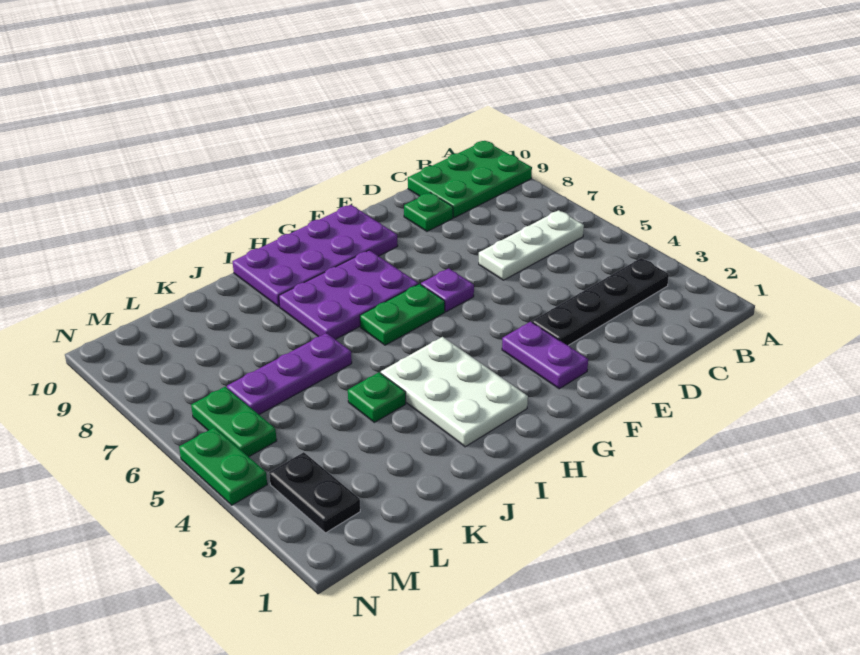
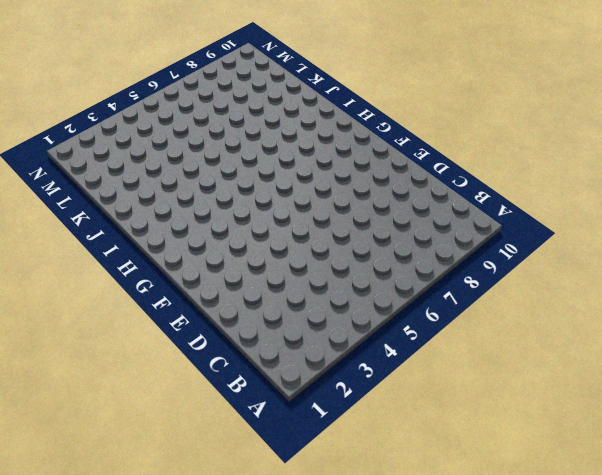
none -> green plate A9:C10 level 1
none -> black plate B3:E3 level 1
none -> white plate B6:D6 level 1

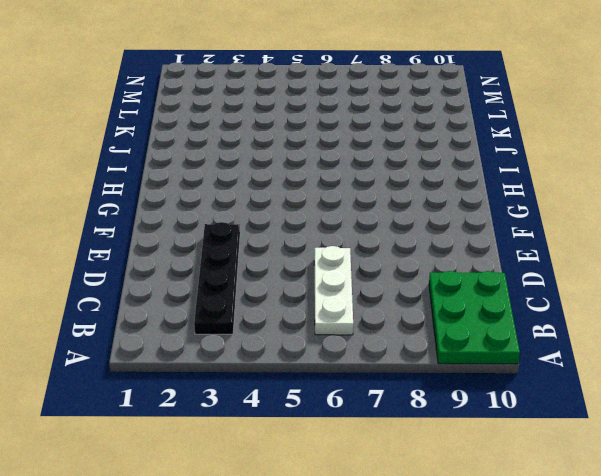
none -> green plate D9 level 1
none -> purple plate F2:F3 level 1
none -> purple plate F6 level 1

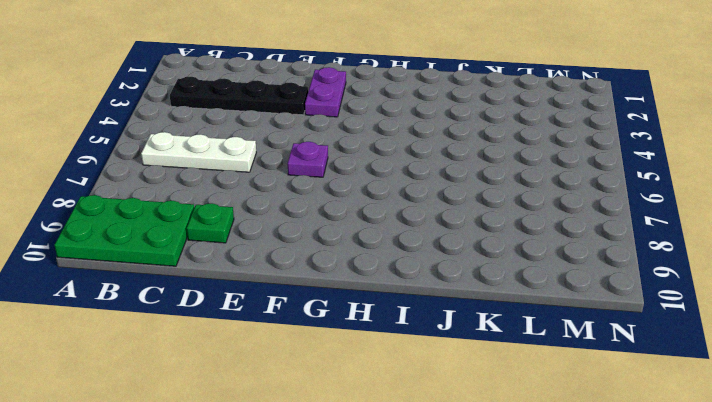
none -> purple plate F9:I10 level 1
none -> green plate G6:H6 level 1
none -> purple plate G7:I8 level 1

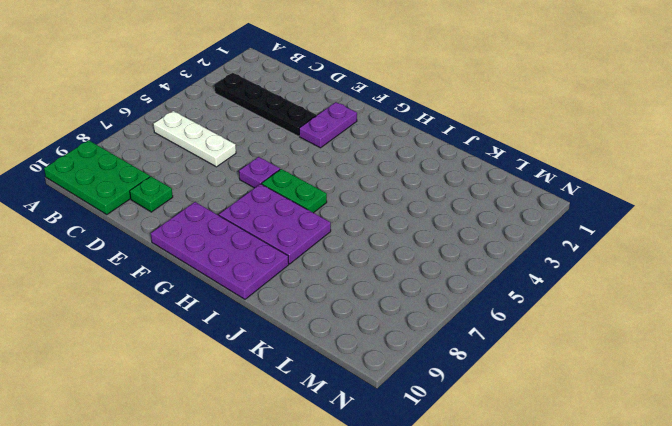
none -> white plate H2:I4 level 1
none -> green plate J4 level 1
none -> purple plate J6:L6 level 1

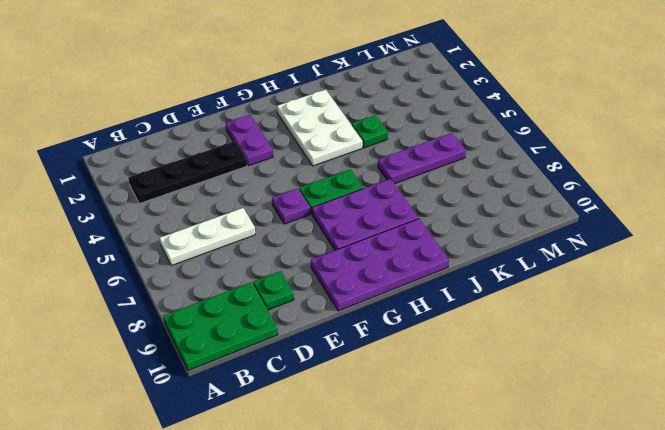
none -> black plate M2:M3 level 1
none -> green plate M5:M6 level 1
none -> green plate N4:N5 level 1

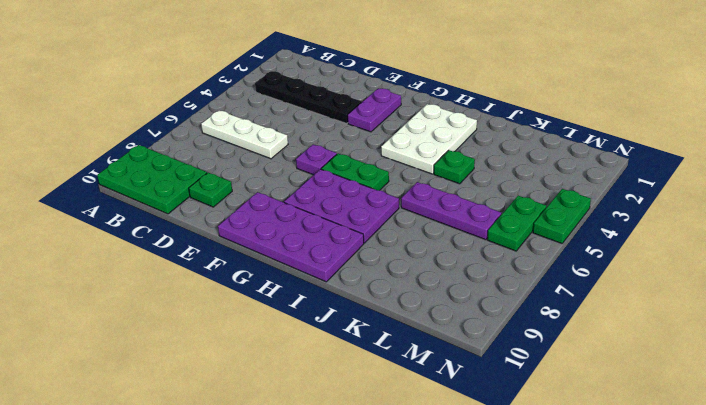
none -> black plate M2:M3 level 1

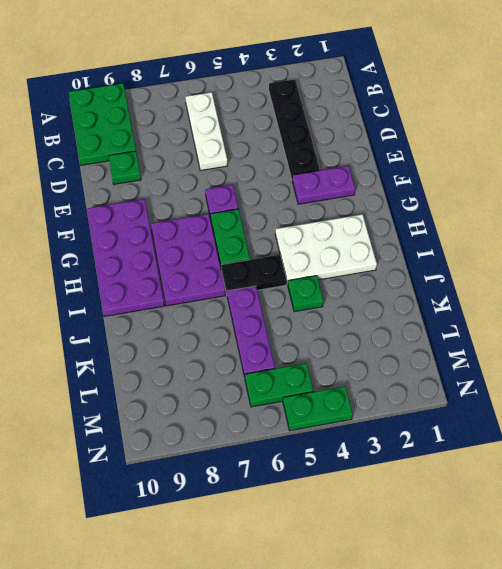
black plate I5:I6 level 1 -> black plate M2:M3 level 1

